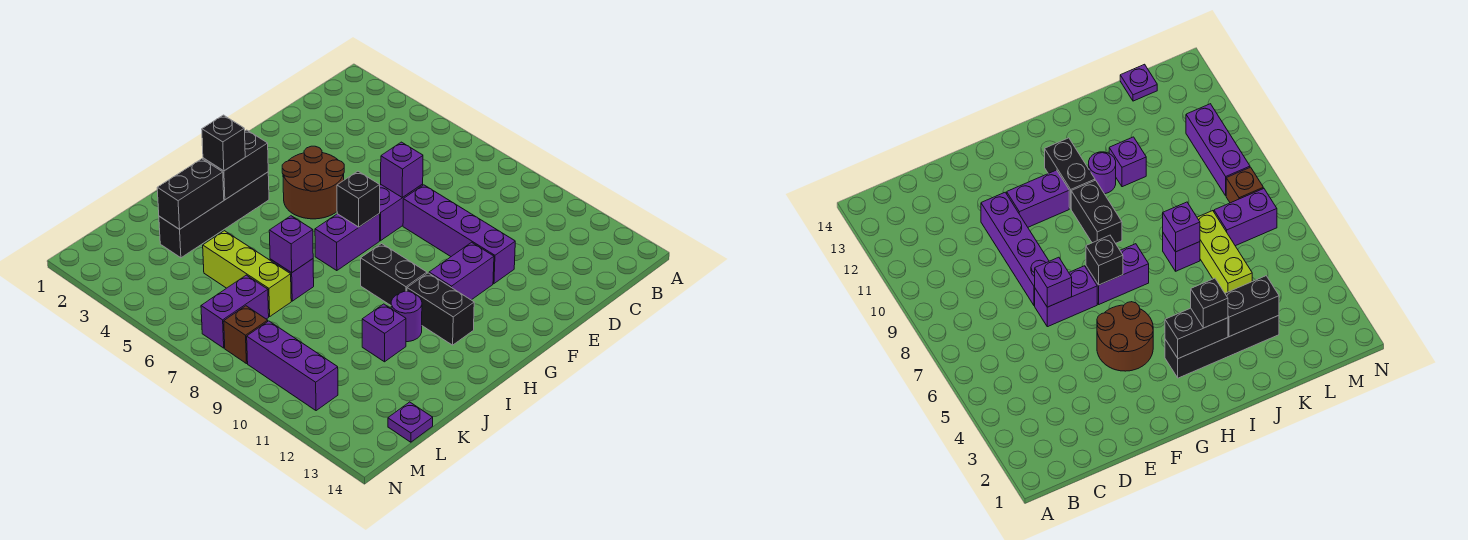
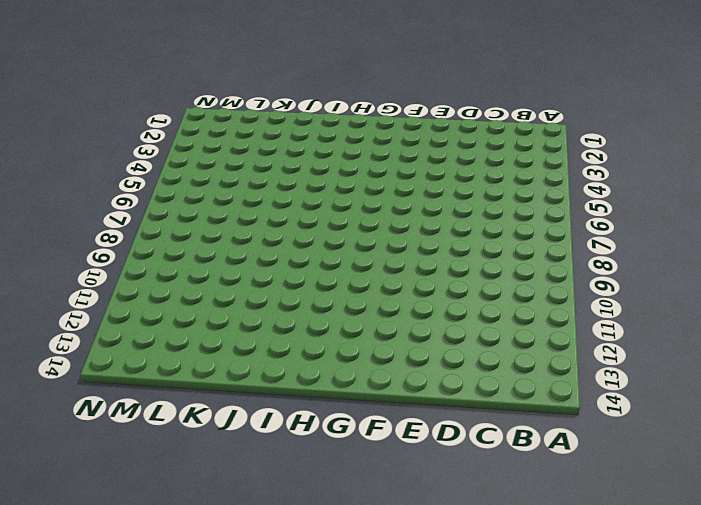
none -> purple brick E7:F7 level 1
none -> purple brick E8:E11 level 1
none -> brown round brick F4:G5 level 1

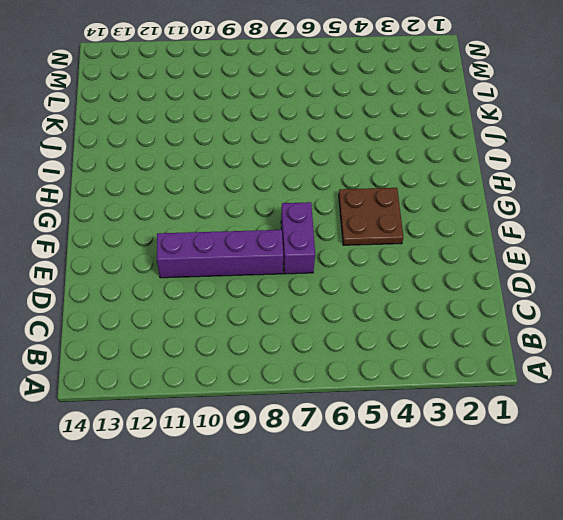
brown plate F4:G5 level 1 -> brown round brick F4:G5 level 1
none -> purple brick F11:G11 level 1
none -> purple brick G7:H7 level 1
none -> black brick H3:K3 level 1

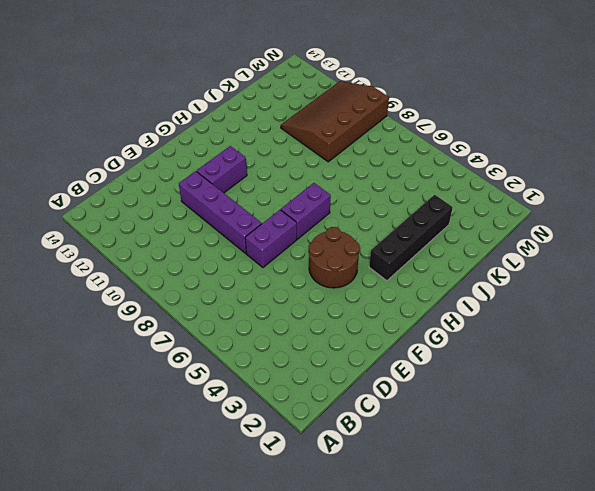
brown slope K9:N11 level 1 top 9 -> purple brick M9:M11 level 1
none -> black brick H9:H10 level 1
none -> black brick H11:H12 level 1
none -> purple round brick I11 level 1

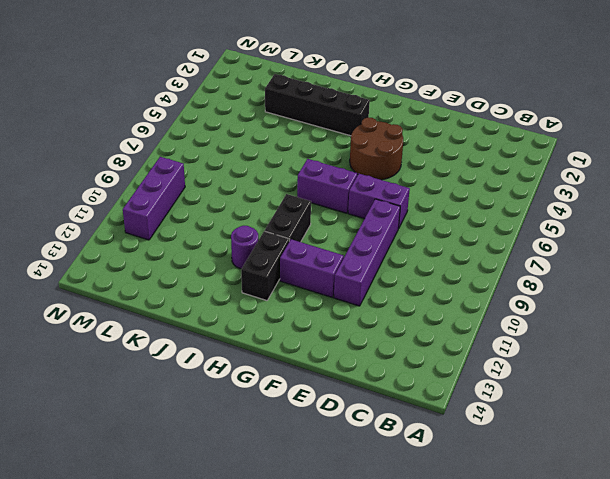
none -> purple brick J7 level 1
none -> purple brick J11 level 1
none -> lime brick K5:K7 level 1

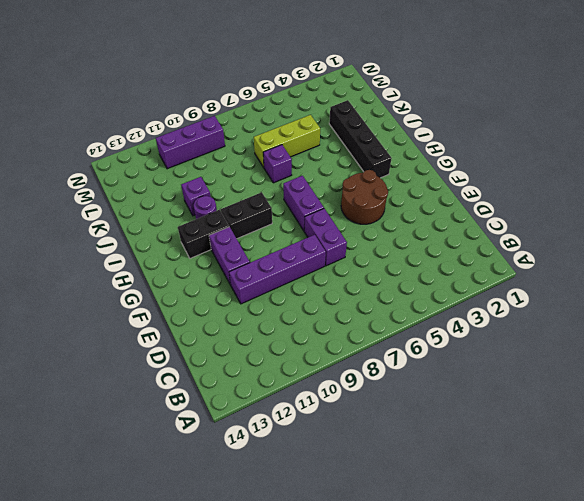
none -> purple brick L7:M7 level 1
none -> purple plate L14 level 1
none -> brown brick M8 level 1

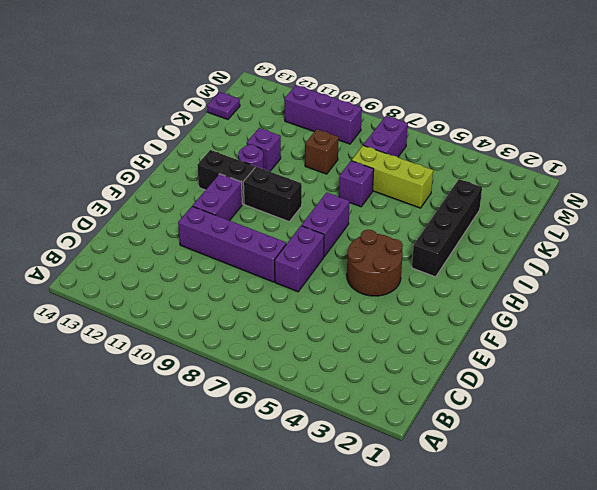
brown brick K9 level 1 -> brown brick M8 level 1
none -> purple brick E7 level 2
none -> black brick G7 level 2
none -> black brick H3:I3 level 2

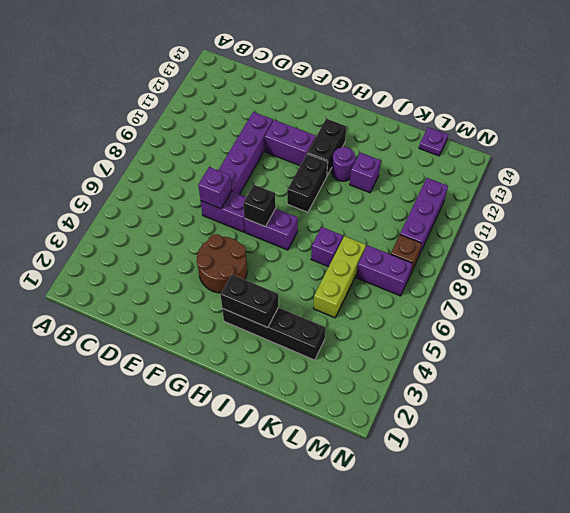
none -> black brick J3:K3 level 2
none -> purple brick J7 level 2
none -> black brick I3 level 3

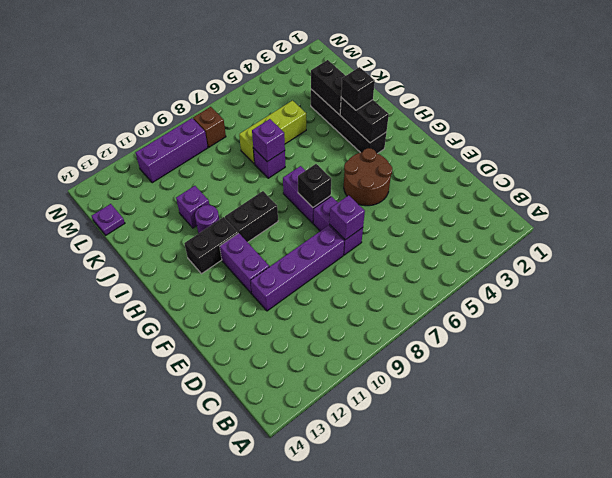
none -> purple brick L7:M7 level 1

